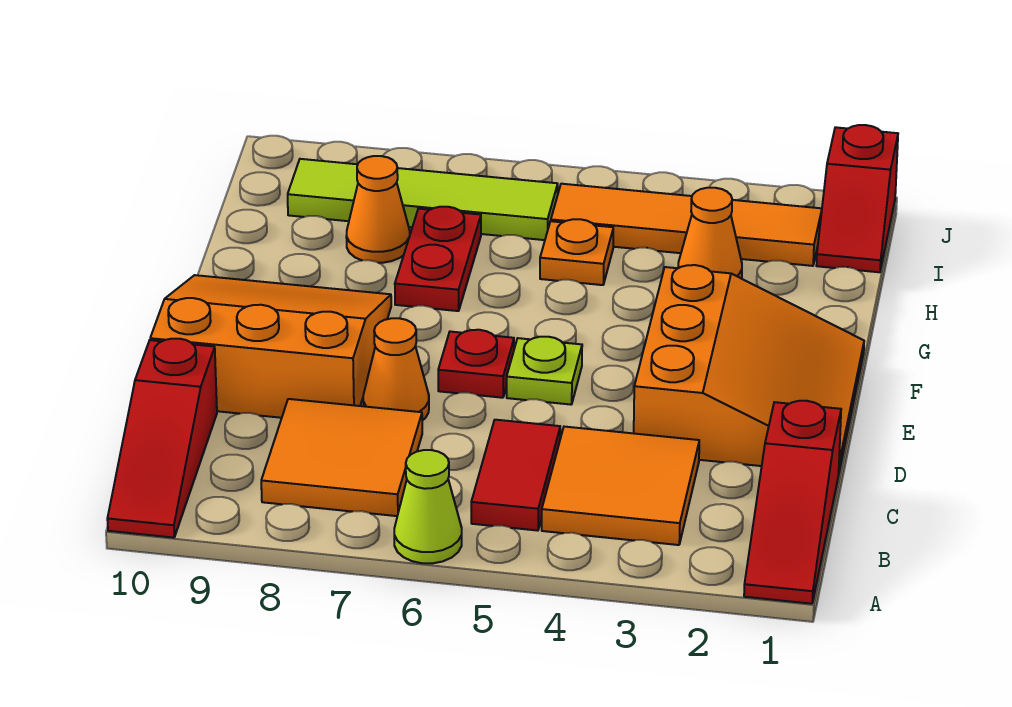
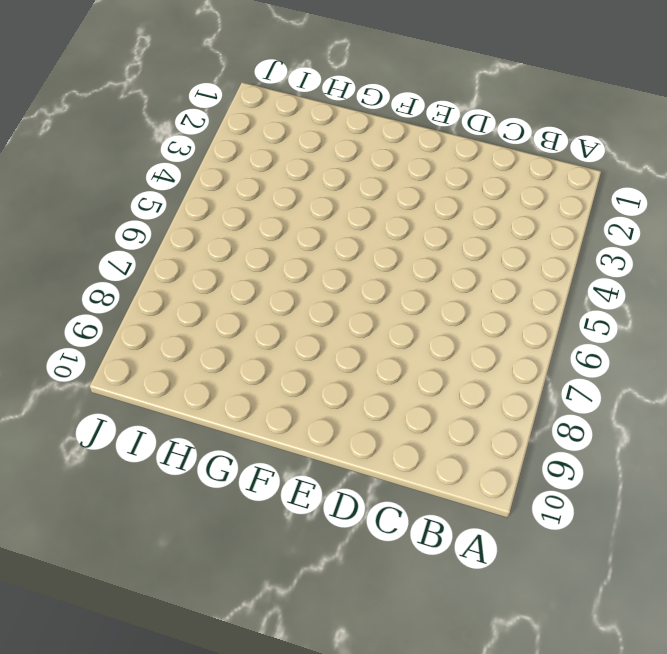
none -> red slope A1:C1 level 1 top C
none -> lime cone A6 level 1
none -> red slope A10:C10 level 1 top C

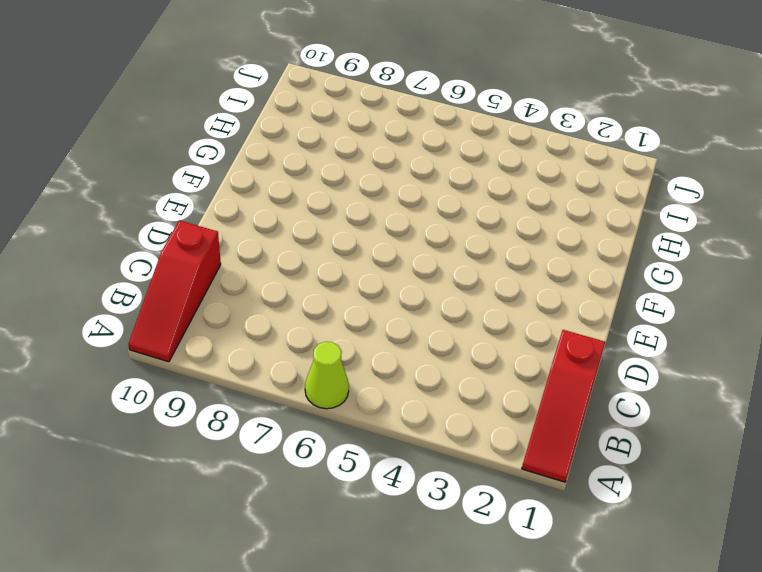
none -> orange tile B3:C4 level 1
none -> red tile B5:C5 level 1
none -> orange tile B7:C8 level 1

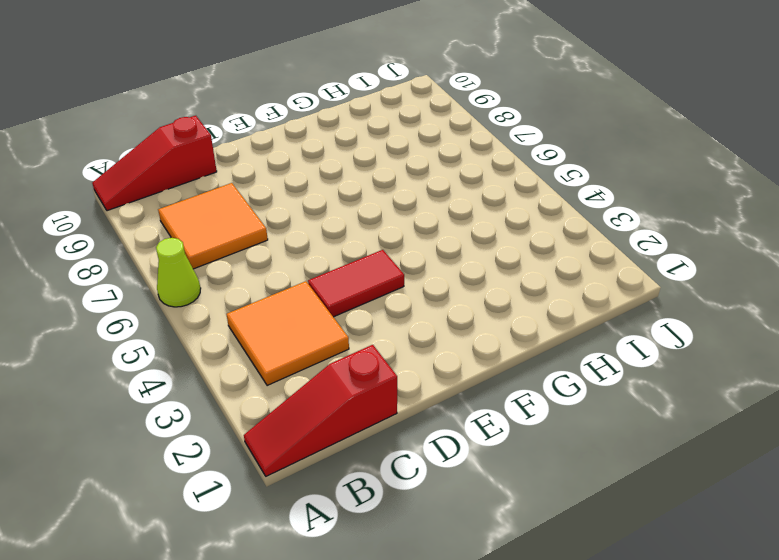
red tile D4:E4 level 1 -> red tile B5:C5 level 1
none -> orange slope D1:F3 level 1 top 3
none -> orange cone D7 level 1
none -> orange slope D8:F10 level 1 top D

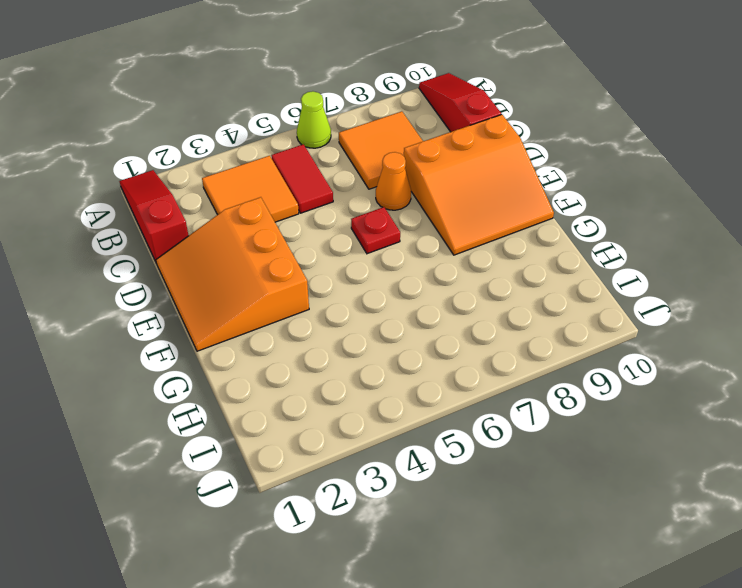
none -> lime plate E5 level 1
none -> red plate G7:H7 level 1
none -> orange cone H3 level 1

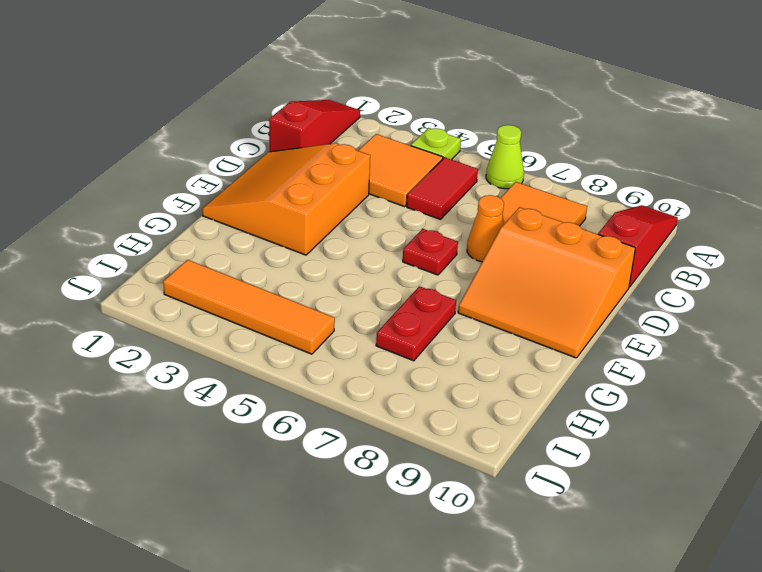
lime plate A4 level 1 -> lime plate E5 level 1
none -> orange cone H3 level 1
none -> orange plate H5 level 1
none -> orange cone H8 level 1

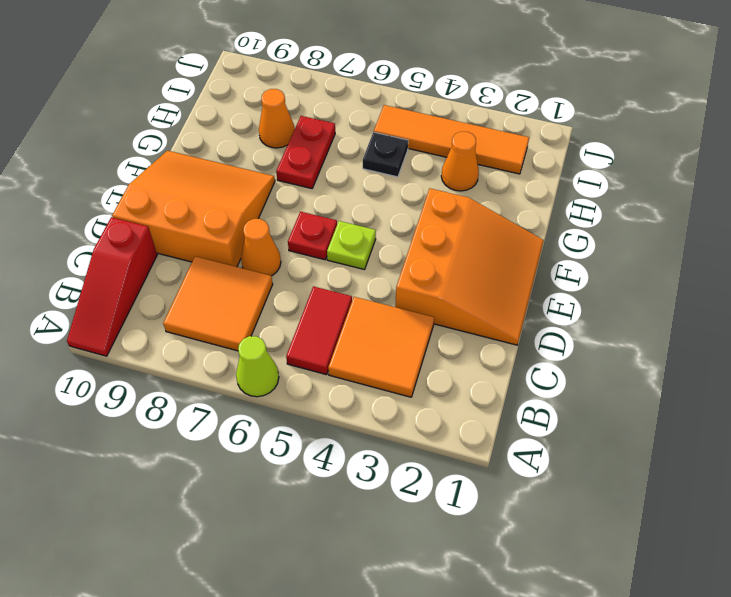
black plate H5 level 1 -> orange plate H5 level 1
none -> red slope A1:C1 level 1 top C
none -> red slope I1:J1 level 1 top J
none -> lime tile I6:I9 level 1

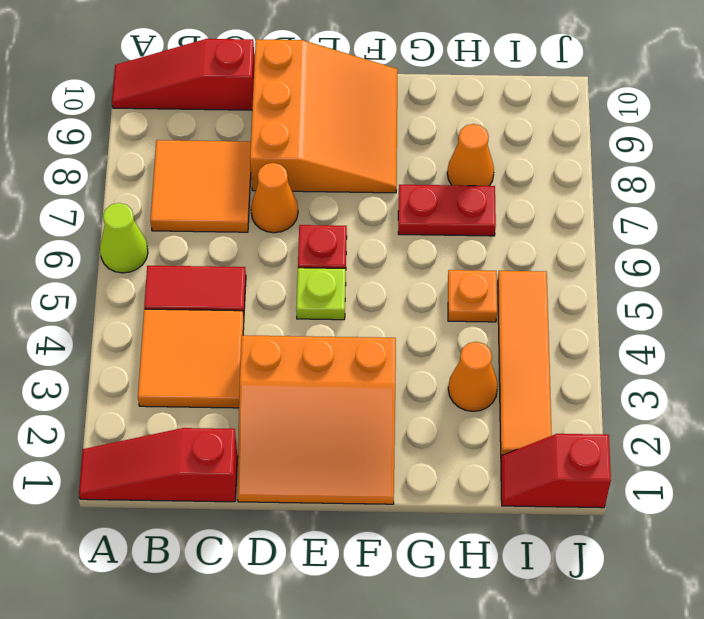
none -> lime tile I6:I9 level 1

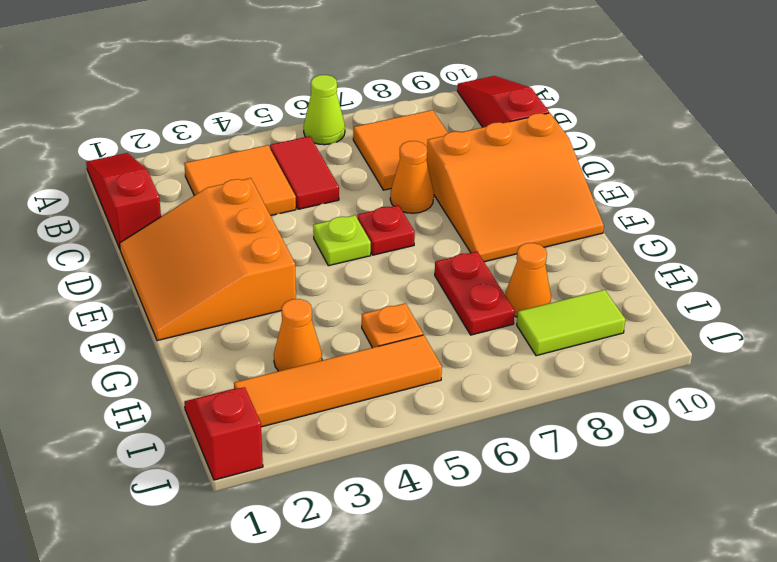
lime tile I8:I9 level 1 -> lime tile I6:I9 level 1

